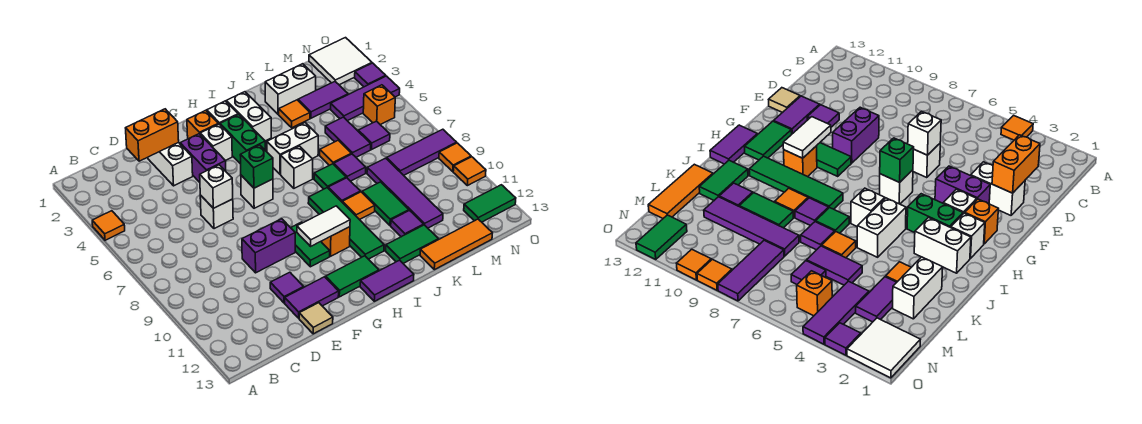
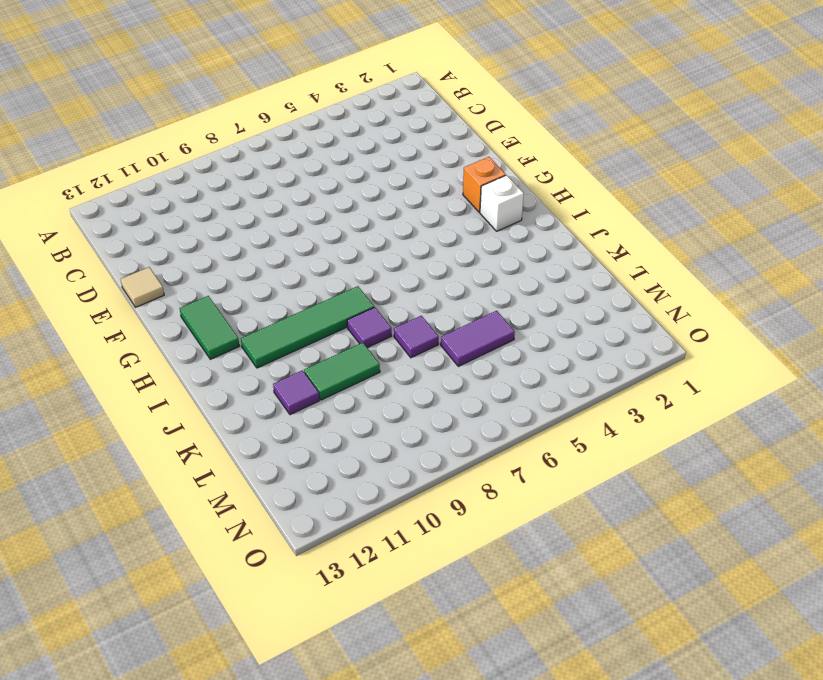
none -> orange tile A4 level 1
none -> white brick E2:E3 level 1
none -> white brick E6 level 1
none -> purple brick E9:F9 level 1

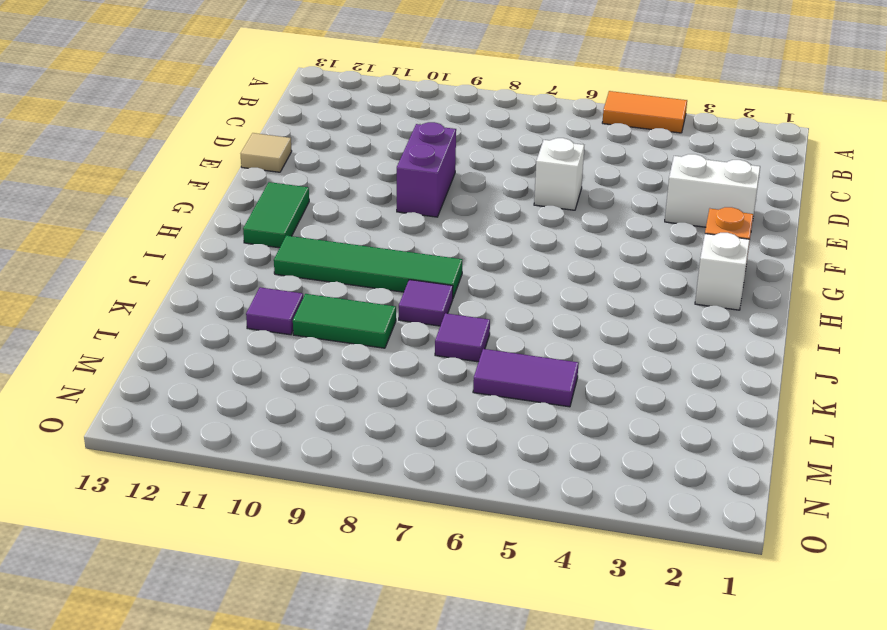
orange tile A4:A5 level 1 -> orange tile A4 level 1
none -> purple tile E11 level 1
none -> purple tile E12:F12 level 1
none -> purple brick F3:F4 level 1
none -> white brick G3 level 1

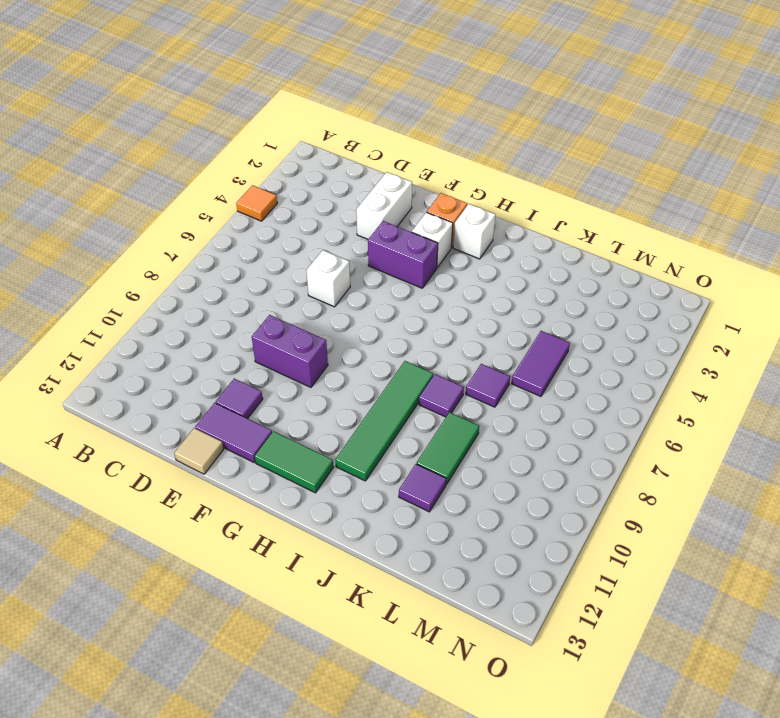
purple brick F4:G4 level 1 -> purple brick F3:F4 level 1
none -> white brick G6 level 1
none -> green tile G9:G10 level 1
none -> green brick H3:H4 level 1
none -> orange brick H10 level 1

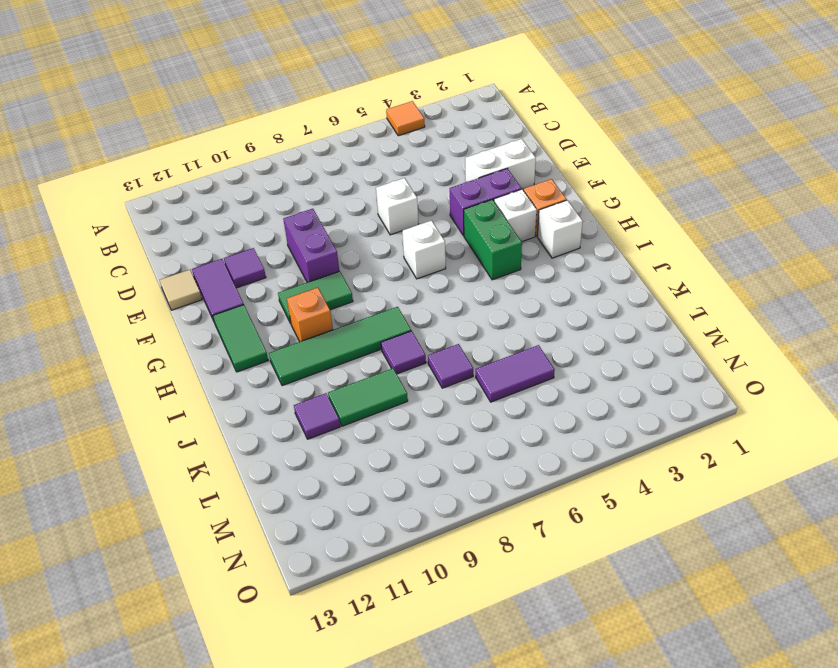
green brick G4:H4 level 1 -> green brick H3:H4 level 1
none -> purple tile H13:I13 level 1
none -> white brick I2:I3 level 1
none -> white brick I5:J5 level 1
none -> white brick I6 level 1

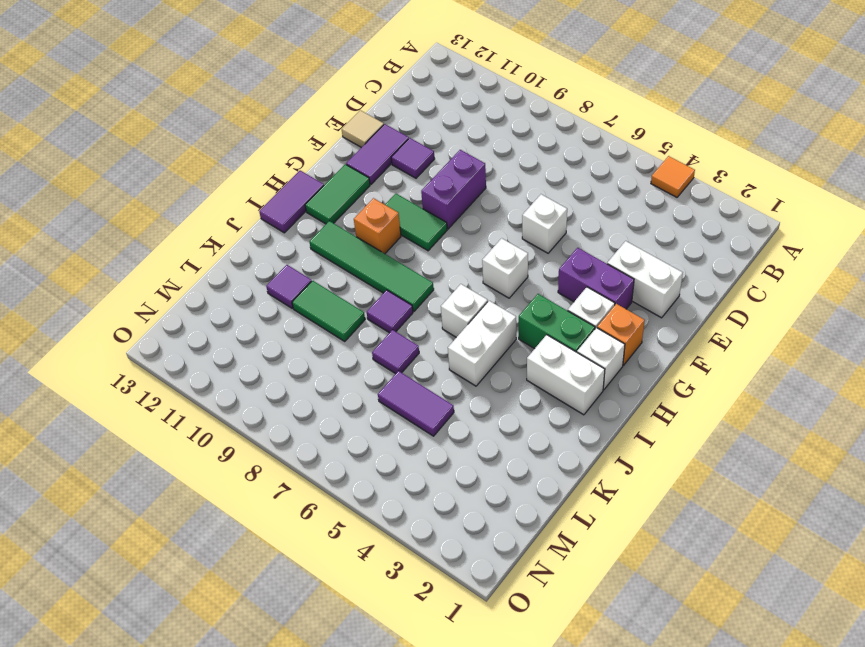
none -> green tile J7 level 1
none -> orange tile J9 level 1
none -> green tile J12:K12 level 1
none -> white brick K2:L2 level 1

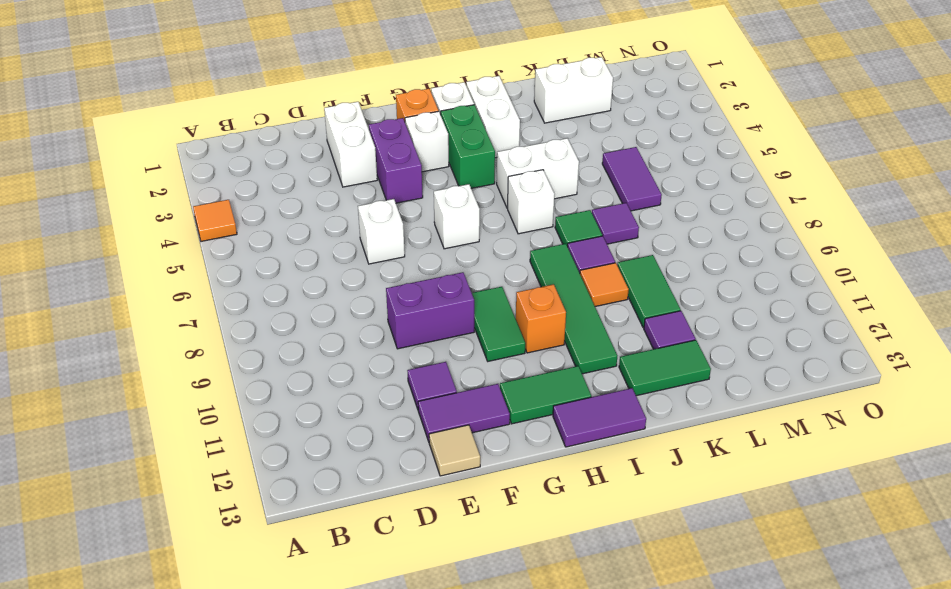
none -> orange tile K3 level 1
none -> orange tile K6 level 1
none -> orange tile K13:M13 level 1
none -> purple tile L3:M3 level 1

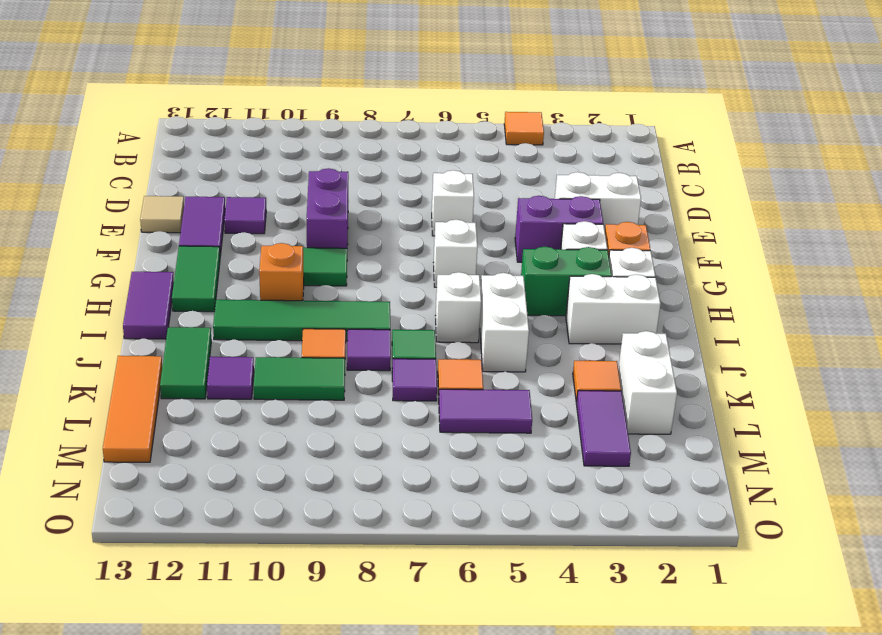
none -> purple tile L8:L11 level 1
none -> purple tile M4:O4 level 1
none -> purple tile M6 level 1
none -> purple tile M8:O8 level 1

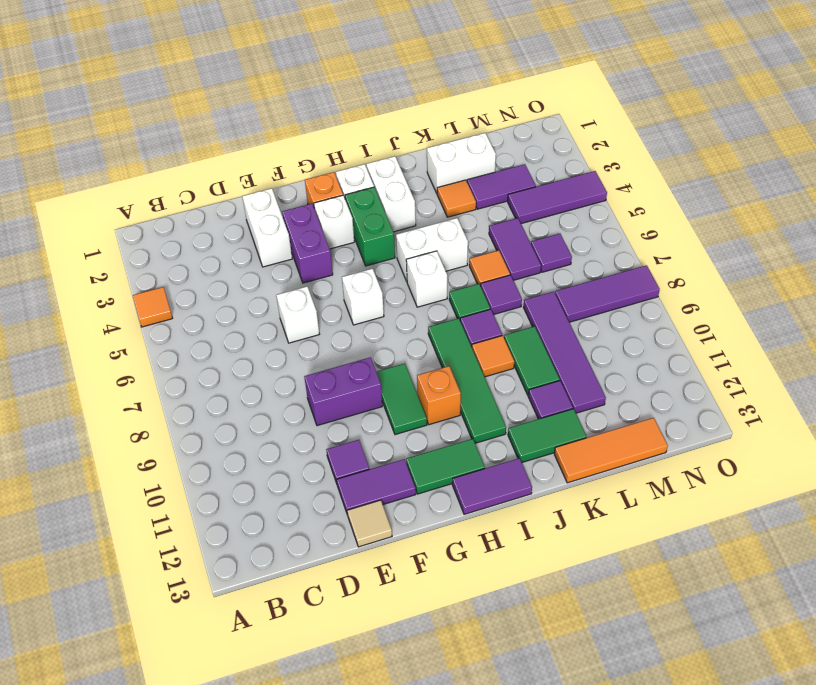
none -> white tile N1:O2 level 1
none -> orange brick N5 level 1
none -> green tile N12:O12 level 1
none -> purple tile O3 level 1

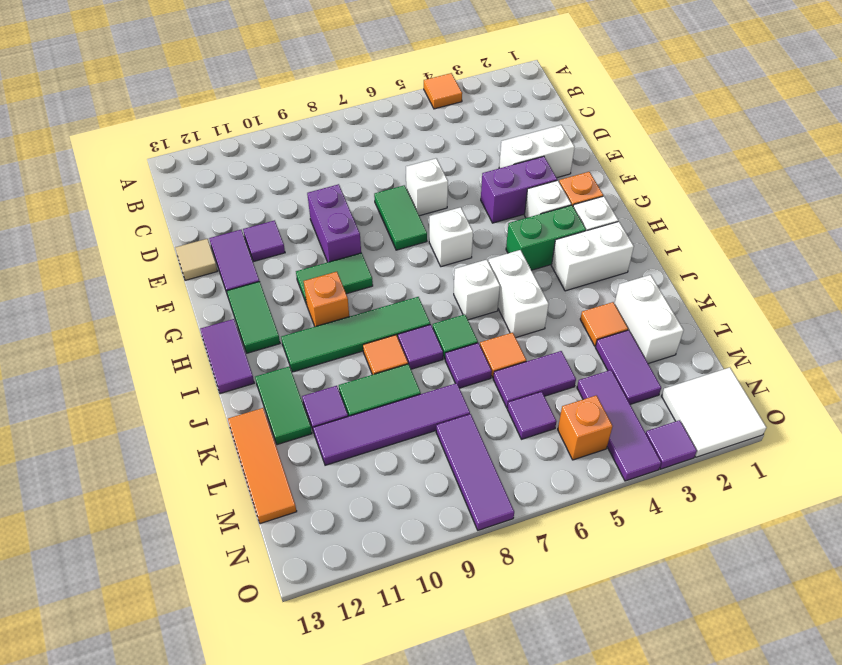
green tile E7:F7 level 1 -> green tile N12:O12 level 1
none -> orange tile O9 level 1
none -> orange tile O10 level 1
none -> orange brick D2:E2 level 2
none -> white brick E6 level 2

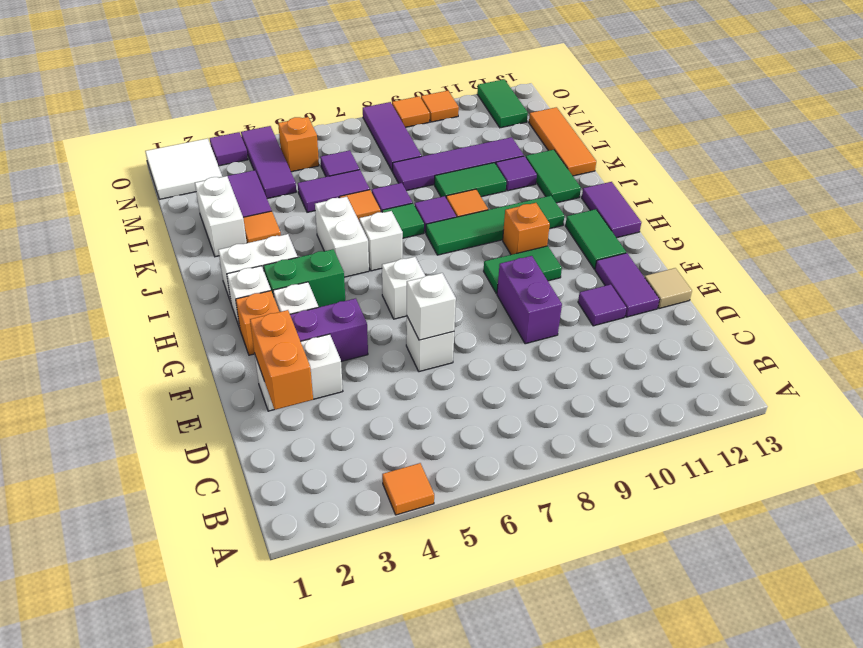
none -> green brick G6 level 2
none -> white tile G10:H10 level 2

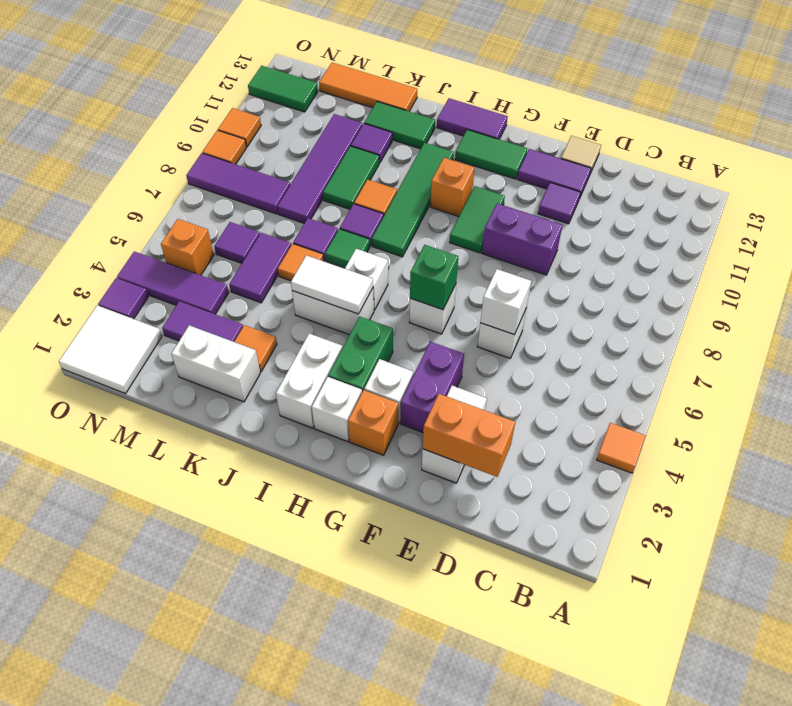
white tile I5:J5 level 2 -> white tile G10:H10 level 2

